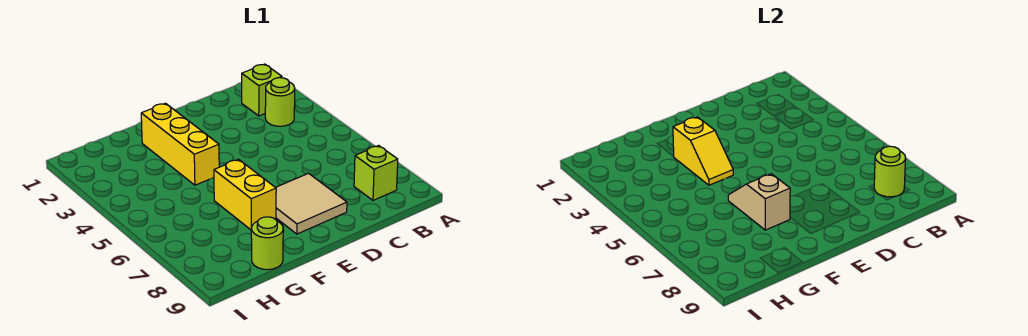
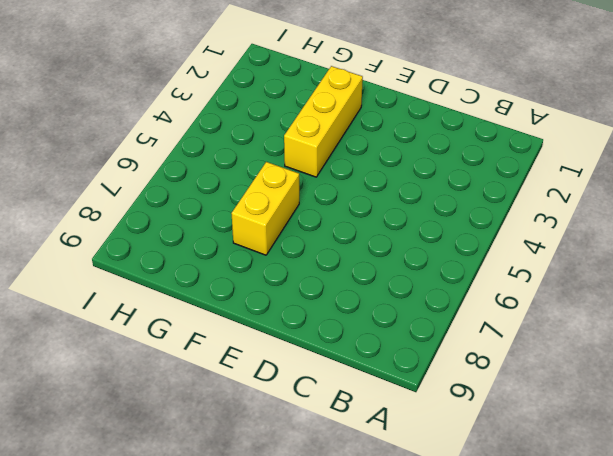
none -> lime brick B2 level 1
none -> lime round brick B3 level 1

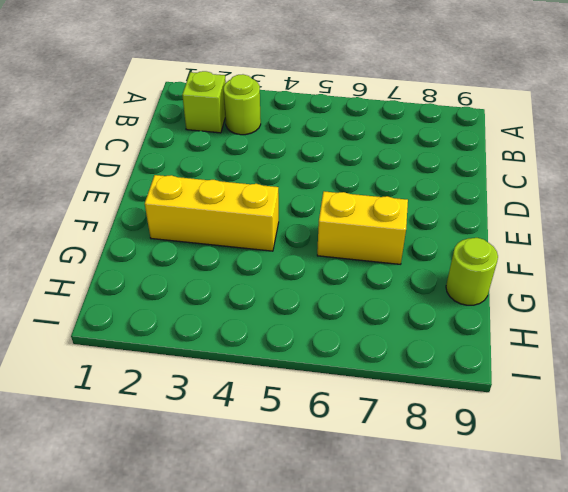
none -> lime brick B8 level 1
none -> tan tile D7:E8 level 1

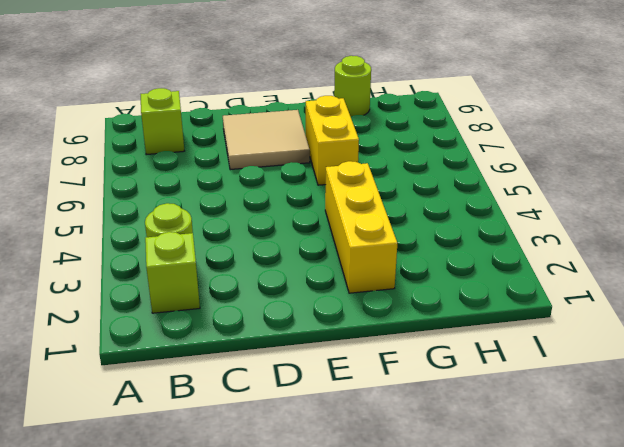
none -> lime round brick B8 level 2
none -> yellow slope F3:F4 level 2 top 3

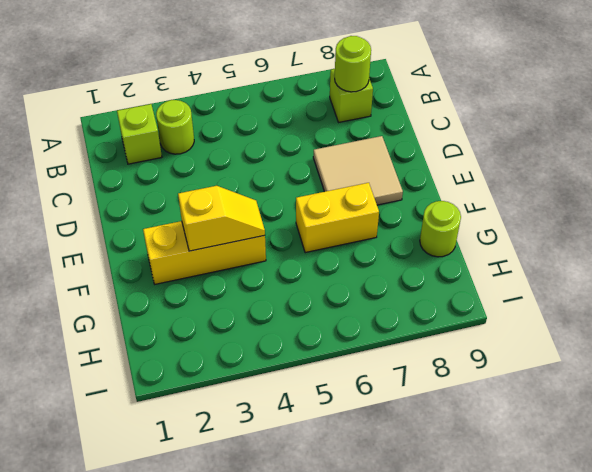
none -> tan slope F6:F7 level 2 top 7

